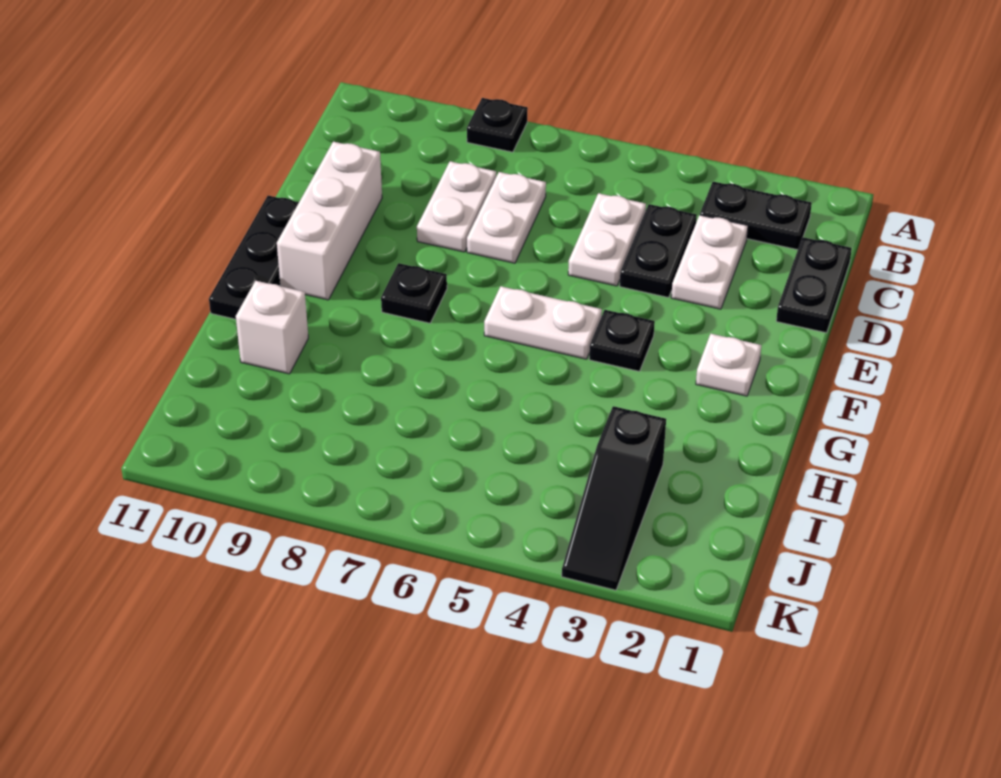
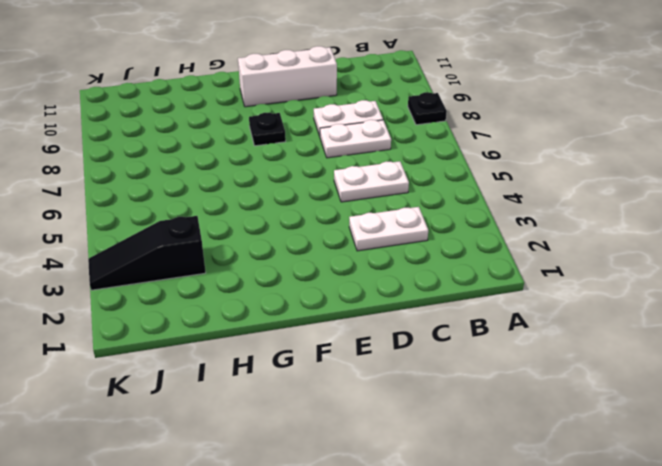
none -> black plate B2:B3 level 1
none -> black plate C1:D1 level 1
none -> black plate C4:D4 level 1

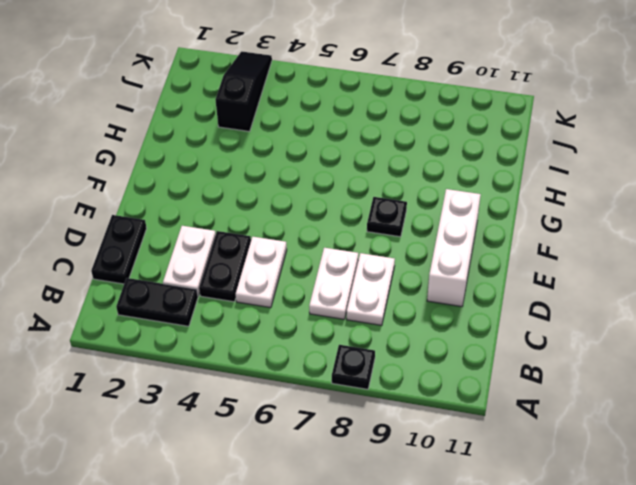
none -> black plate E11:G11 level 1
none -> white plate F2 level 1
none -> black plate F4 level 1

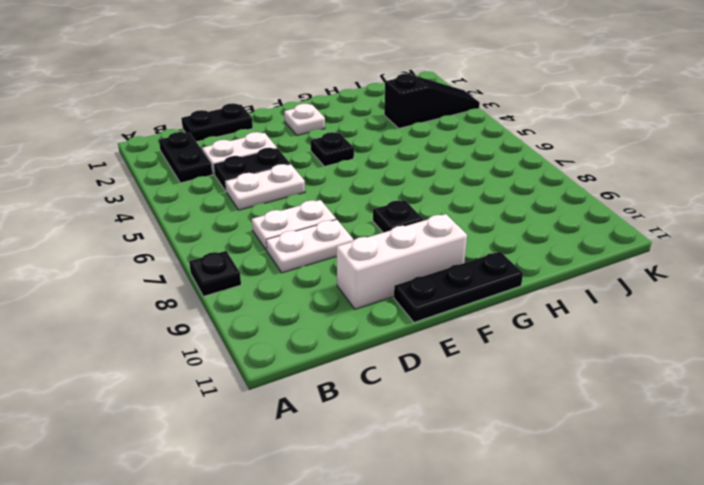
none -> white plate F5:F6 level 1
none -> white brick H10 level 1

